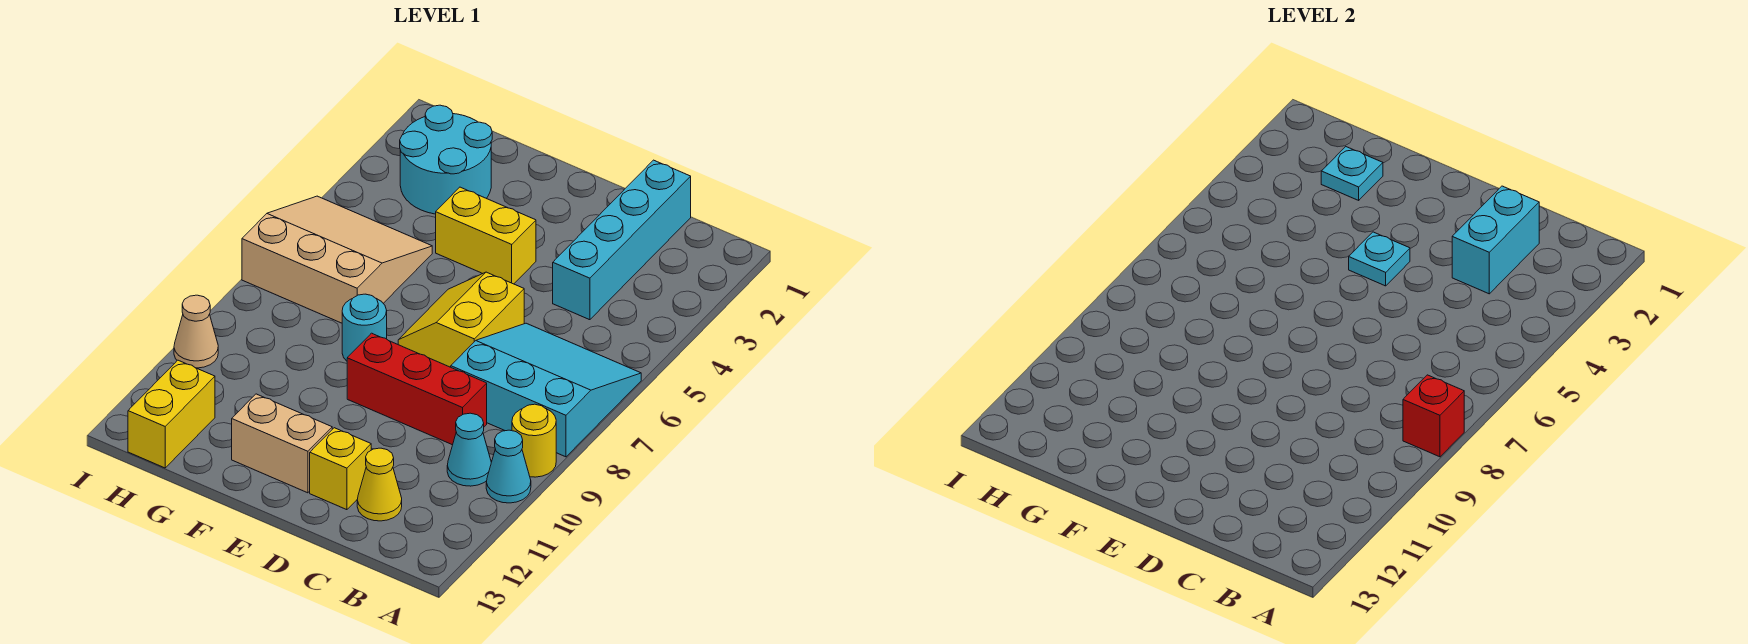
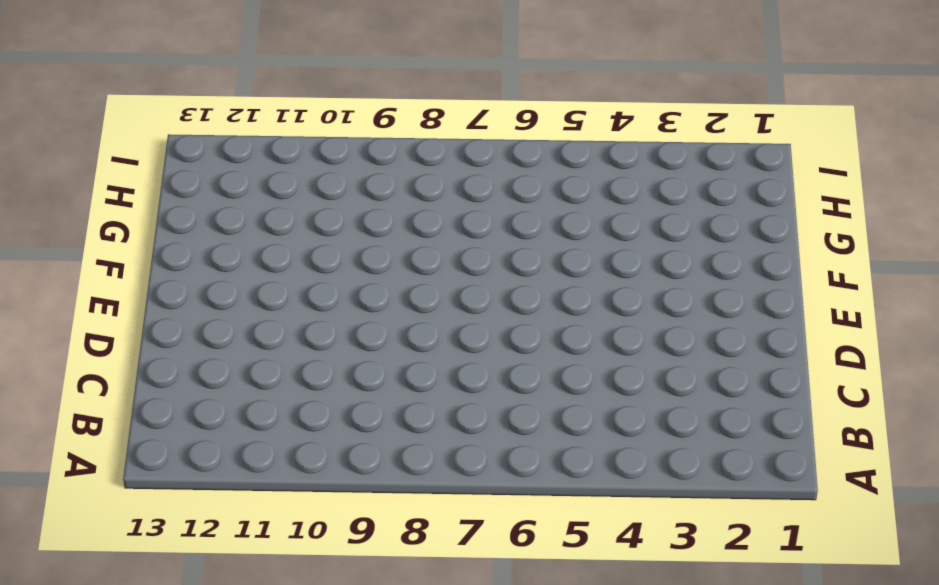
none -> cyan slope A6:C8 level 1 top 8
none -> yellow round brick A9 level 1
none -> cyan cone A10 level 1

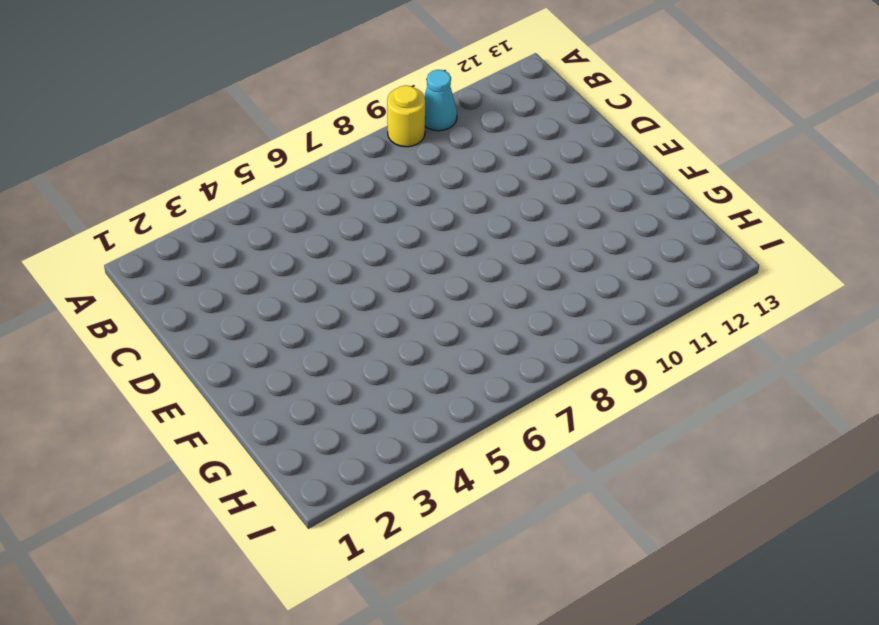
none -> cyan slope A6:C8 level 1 top 8
none -> cyan cone B10 level 1
none -> cyan brick C1:C4 level 1

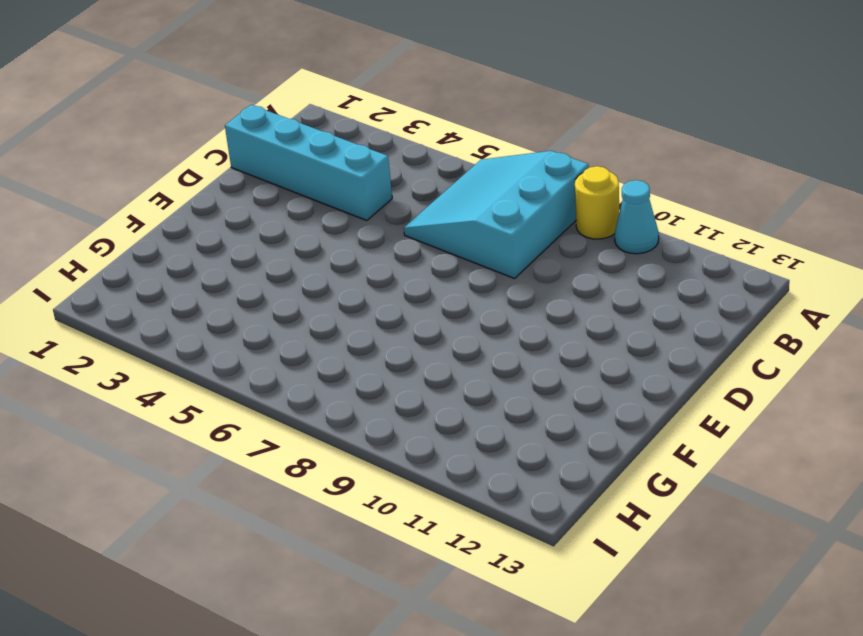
none -> cyan cone B10 level 1
none -> red brick C9:E9 level 1
none -> yellow cone C12 level 1

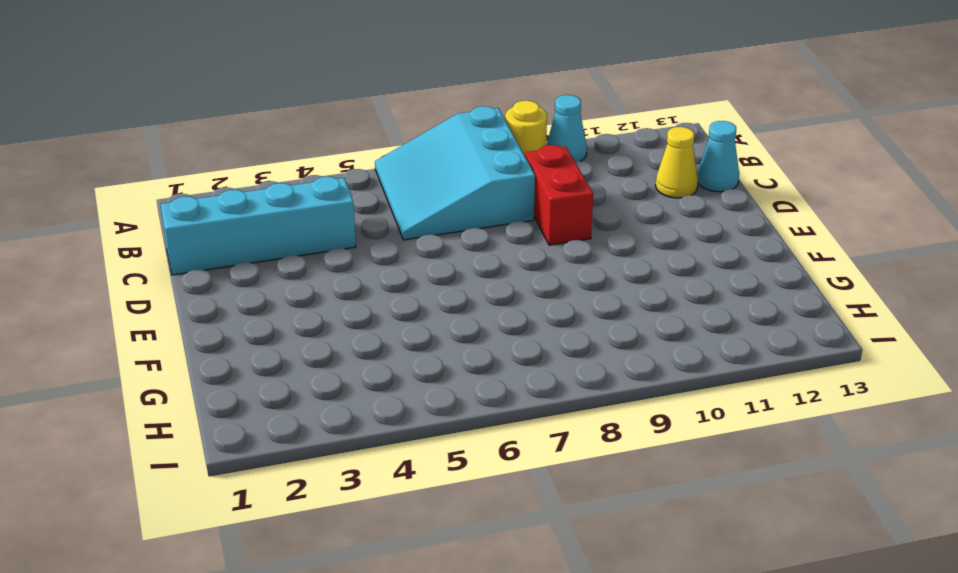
red brick C9:D9 level 1 -> red brick C9:E9 level 1
cyan cone C13 level 1 -> cyan cone B10 level 1
none -> yellow slope D6:E7 level 1 top D
none -> yellow brick D12 level 1
none -> yellow brick E4:F4 level 1

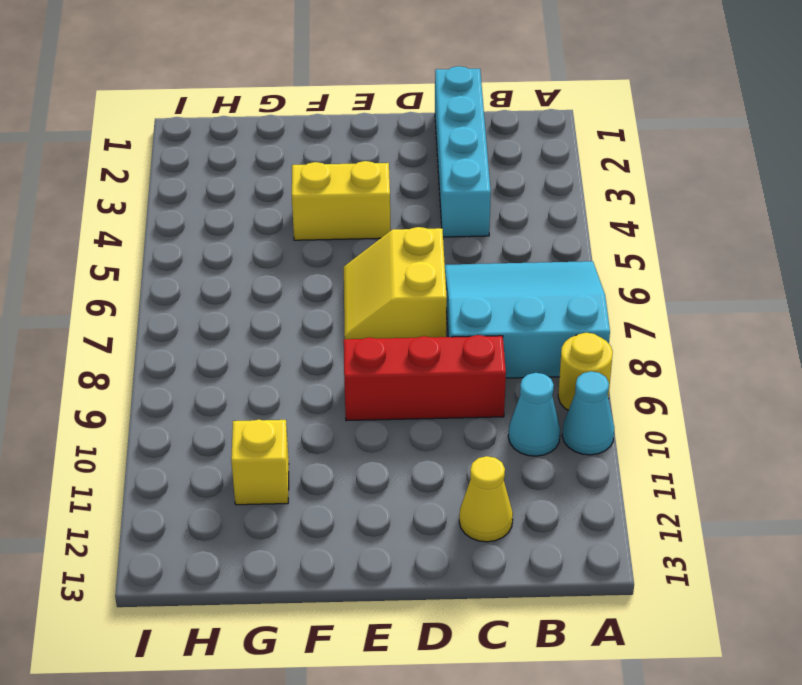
yellow brick G11 level 1 -> yellow brick D12 level 1
none -> tan brick E12:F12 level 1
none -> cyan round brick F8 level 1
none -> cyan round brick G2:H3 level 1

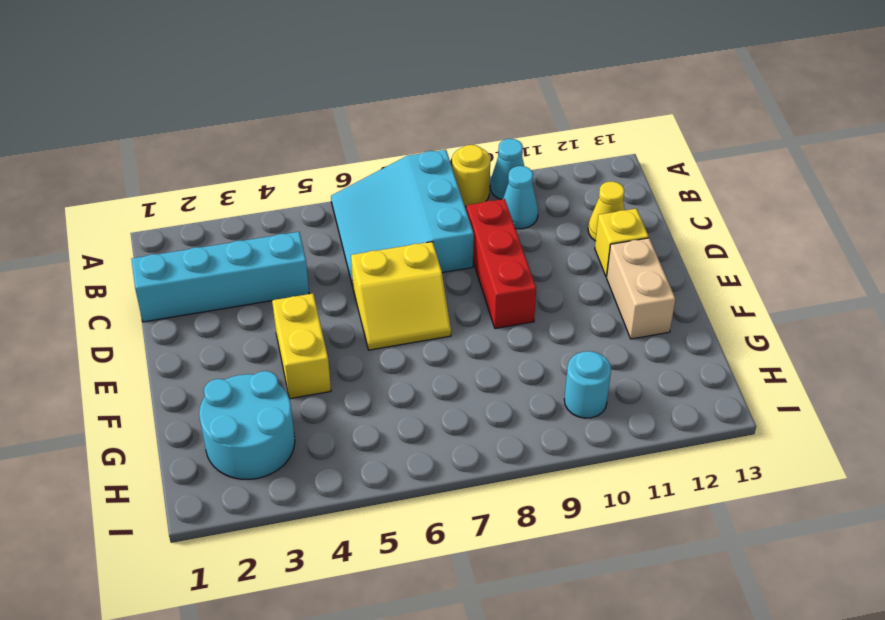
cyan round brick H10 level 1 -> cyan round brick F8 level 1
none -> tan slope G5:I7 level 1 top 7
none -> yellow brick H12:H13 level 1
none -> tan cone I10 level 1

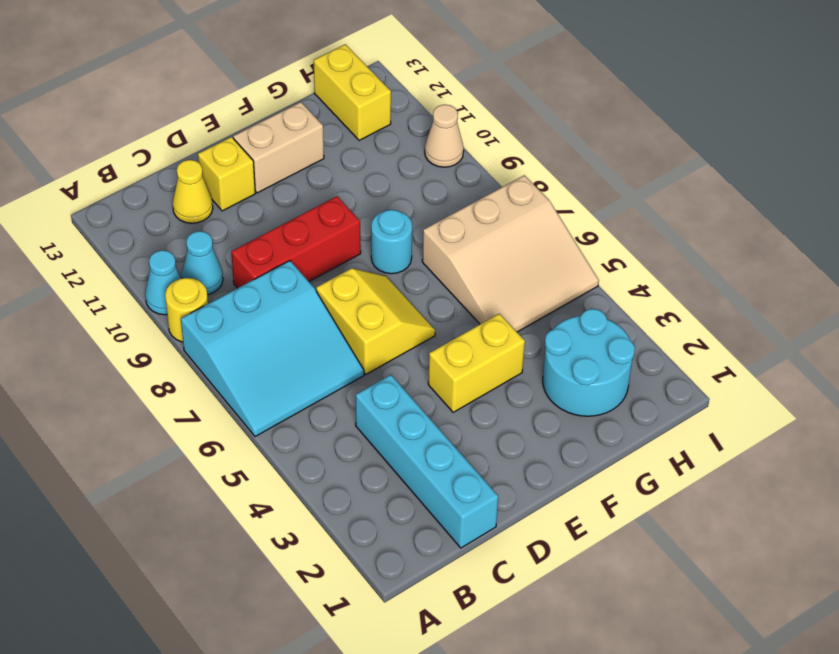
none -> red brick A8 level 2
none -> cyan brick C2:C3 level 2
none -> cyan plate E4 level 2

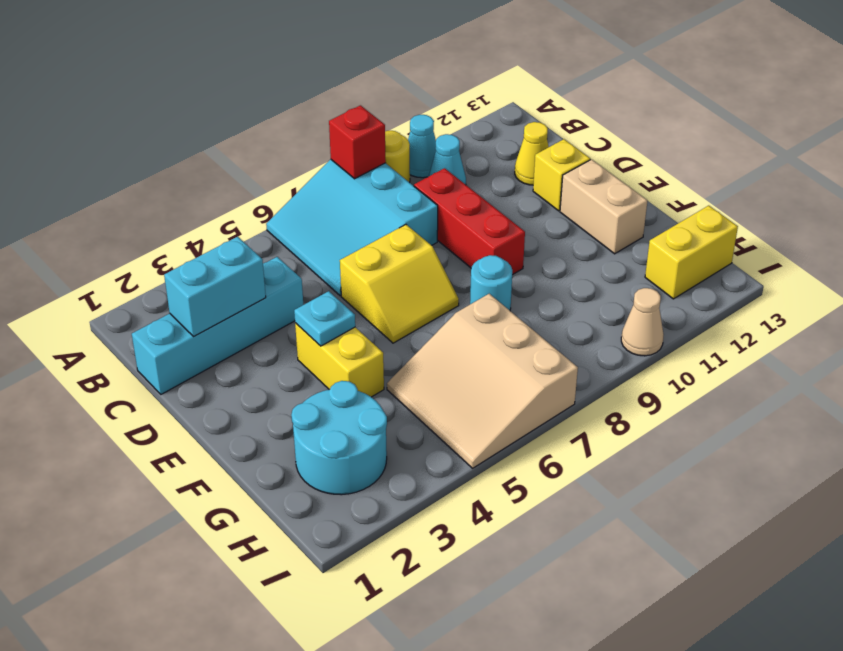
none -> cyan plate G2 level 2

